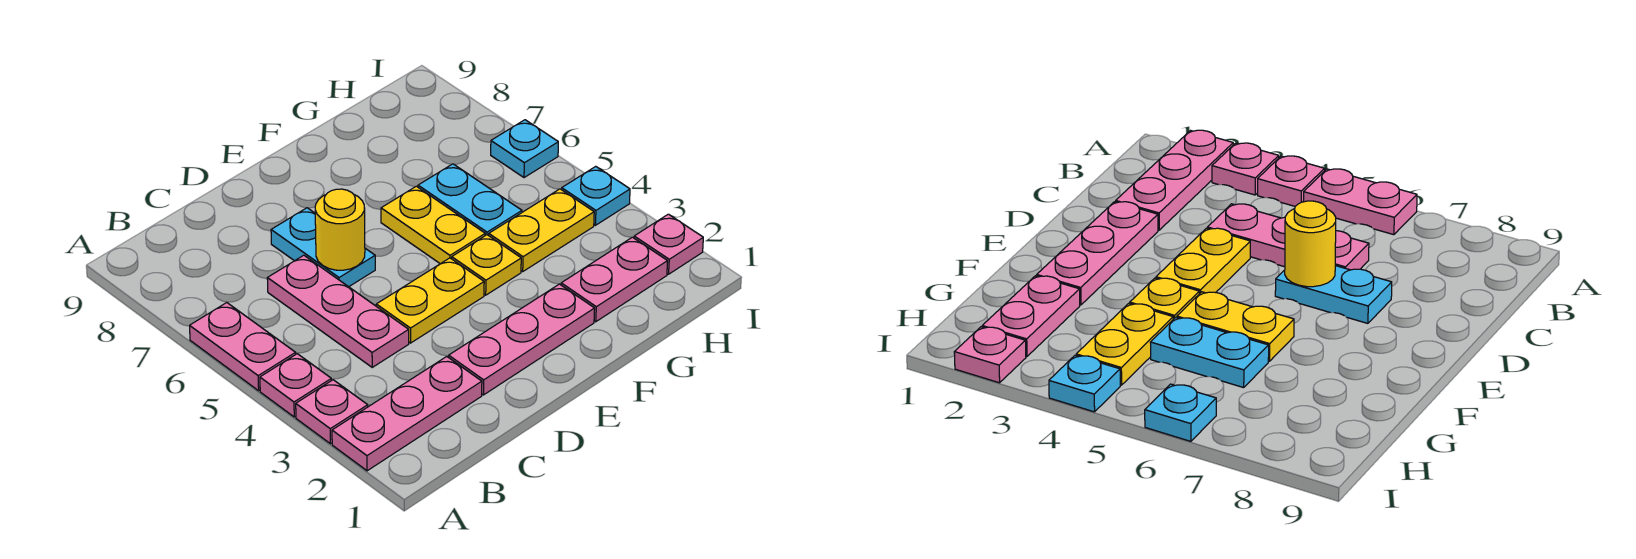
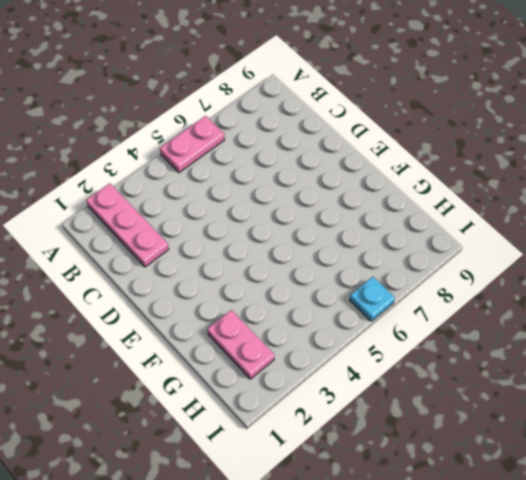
none -> pink plate A3 level 1
none -> pink plate A4 level 1
none -> pink plate C4:C6 level 1

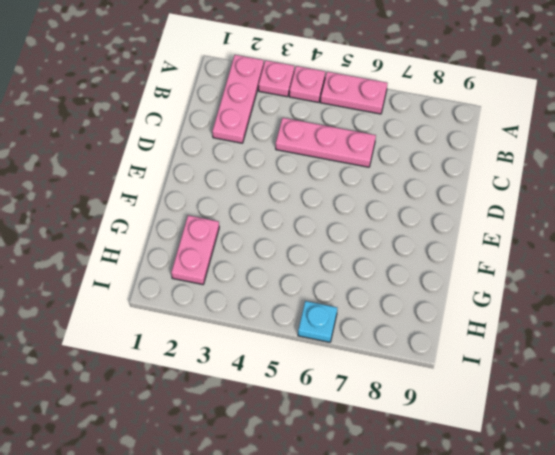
none -> pink plate D2:F2 level 1
none -> yellow plate D4:E4 level 1
none -> cyan plate D6:D7 level 1

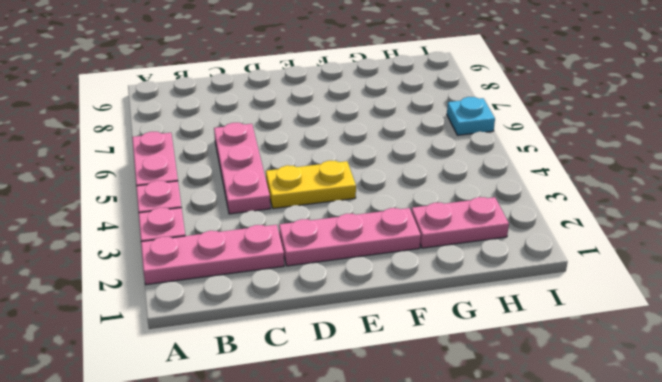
none -> cyan plate D6:D7 level 1
none -> yellow plate F4 level 1
none -> yellow plate F5:F6 level 1

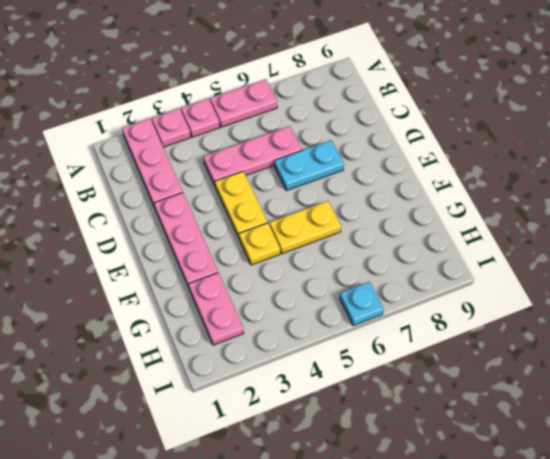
none -> yellow plate G4:H4 level 1
none -> cyan plate G5:G6 level 1
none -> pink plate I2 level 1

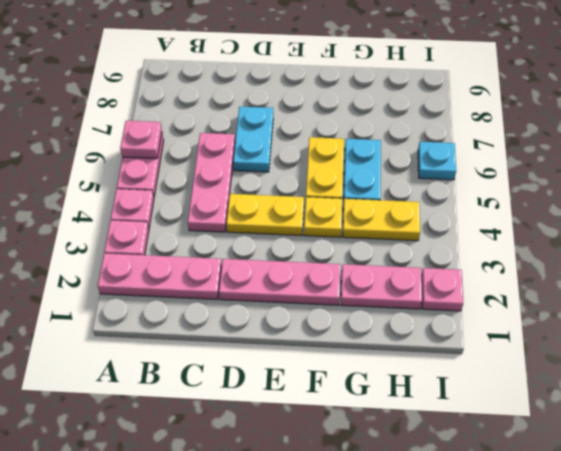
pink plate A6 level 2 -> none
none -> cyan plate I4 level 1
none -> yellow round brick D6 level 2

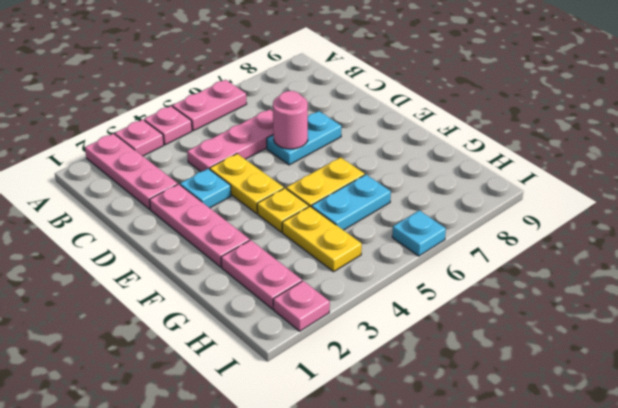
cyan plate D3 level 1 -> cyan plate I4 level 1
pink round brick D6 level 2 -> yellow round brick D6 level 2

